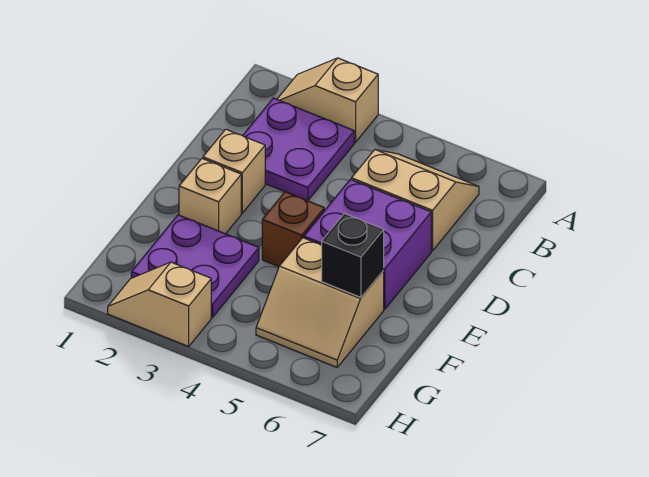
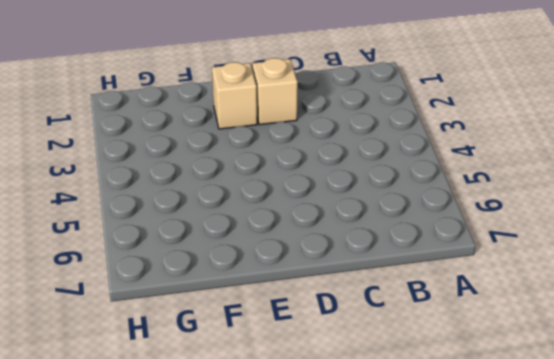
none -> tan slope A2:A3 level 1 top 3
none -> purple plate B2:C3 level 1

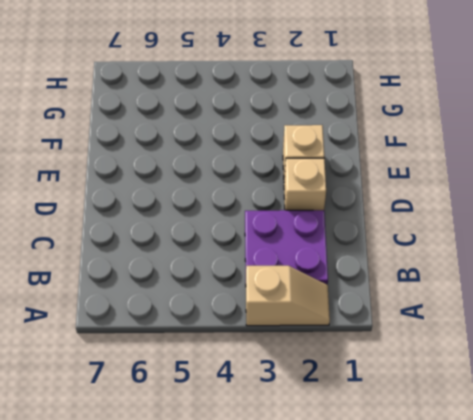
none -> tan slope B5:C6 level 1 top C
none -> purple brick D5:E6 level 1

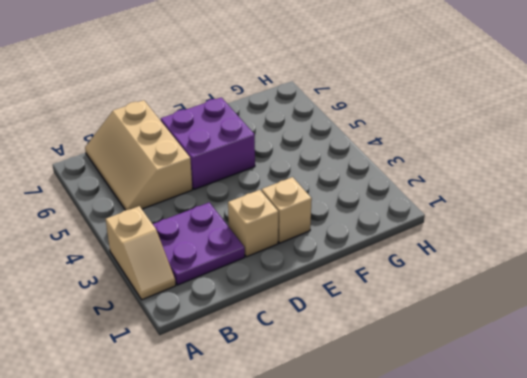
tan slope B5:C7 level 1 top C -> tan slope B5:C6 level 1 top C
none -> brown brick E4 level 1
none -> purple plate F2:G3 level 1

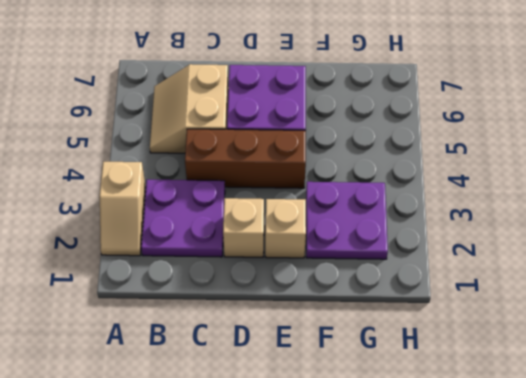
brown brick C4:E4 level 1 -> brown brick E4 level 1
none -> tan slope F5:G6 level 1 top F
none -> tan slope H2:H3 level 1 top 3

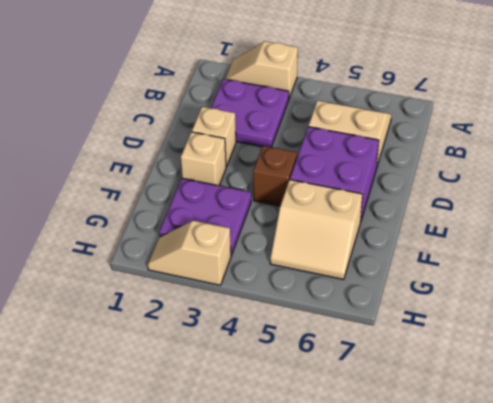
none -> black brick F6 level 2

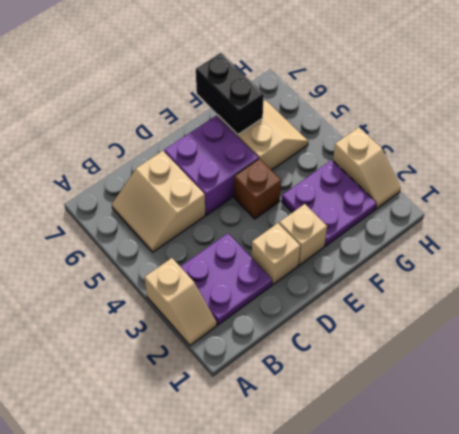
black brick F6:F7 level 2 -> black brick F6 level 2

